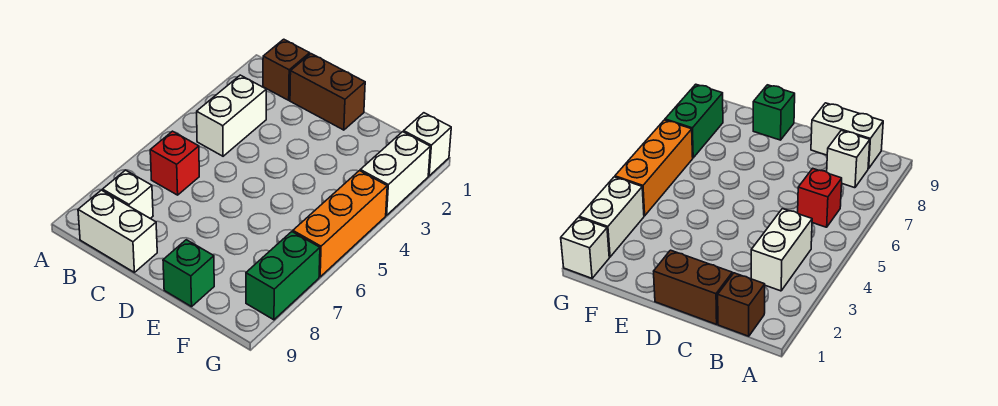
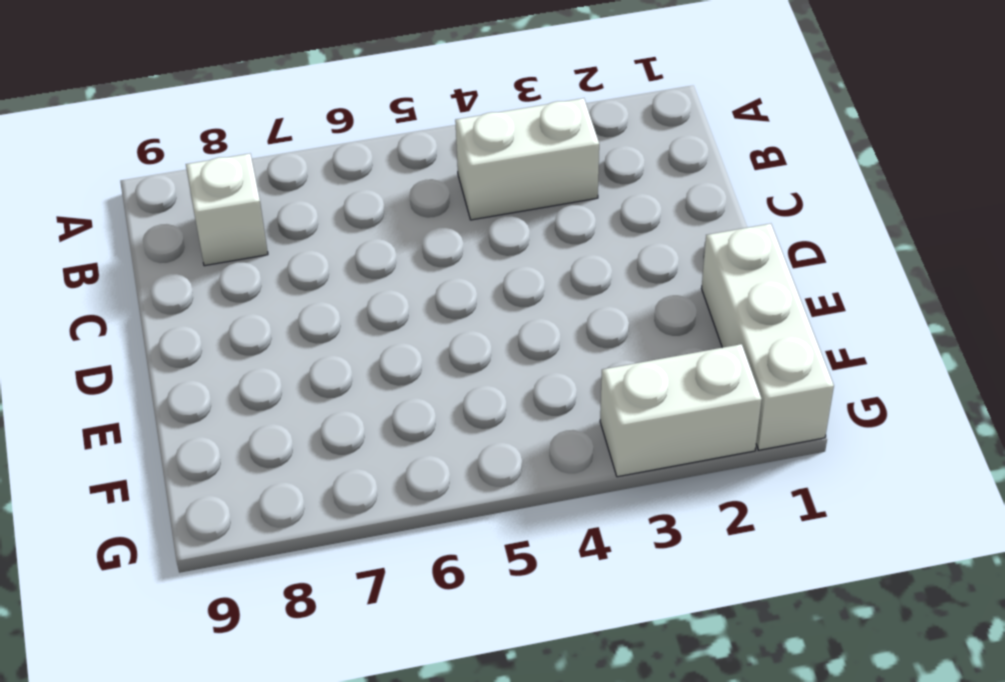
white brick E1:G1 level 1 -> white brick G1 level 1
none -> brown brick B1 level 1
none -> red brick B6 level 1

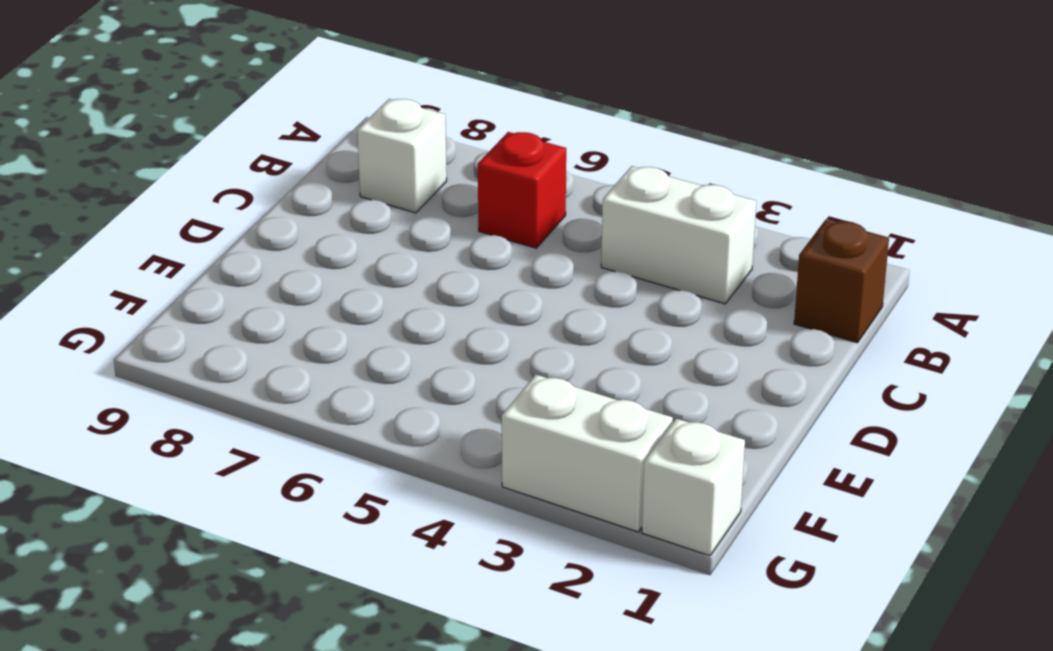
none -> white brick B9:C9 level 1
none -> brown brick C1:D1 level 1

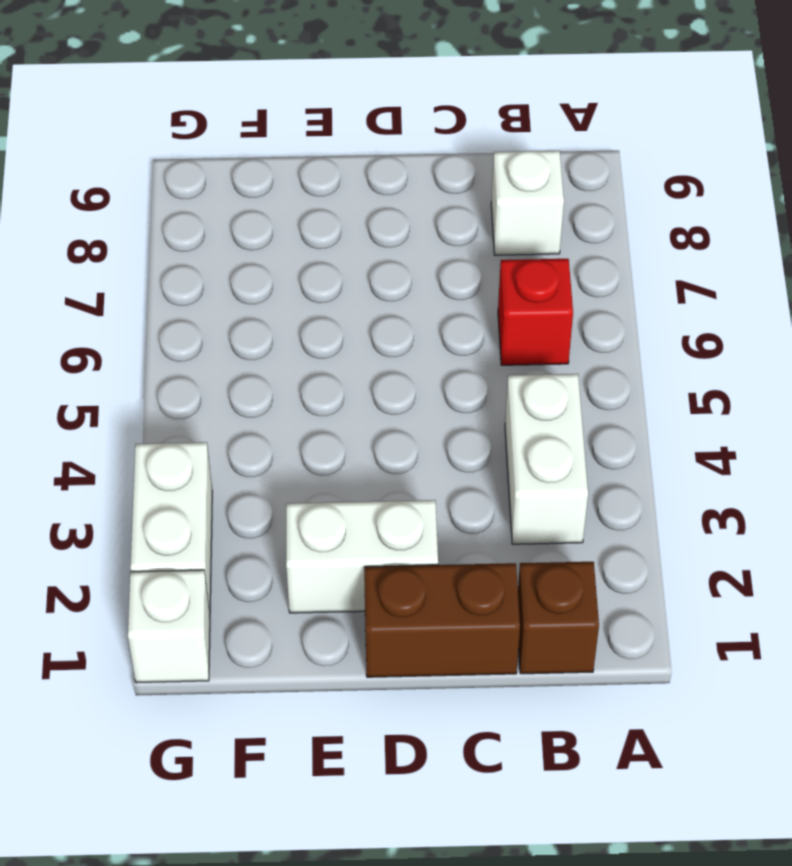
white brick D2:E2 level 1 -> white brick B9:C9 level 1
none -> green brick E9 level 1
none -> orange brick G4:G6 level 1

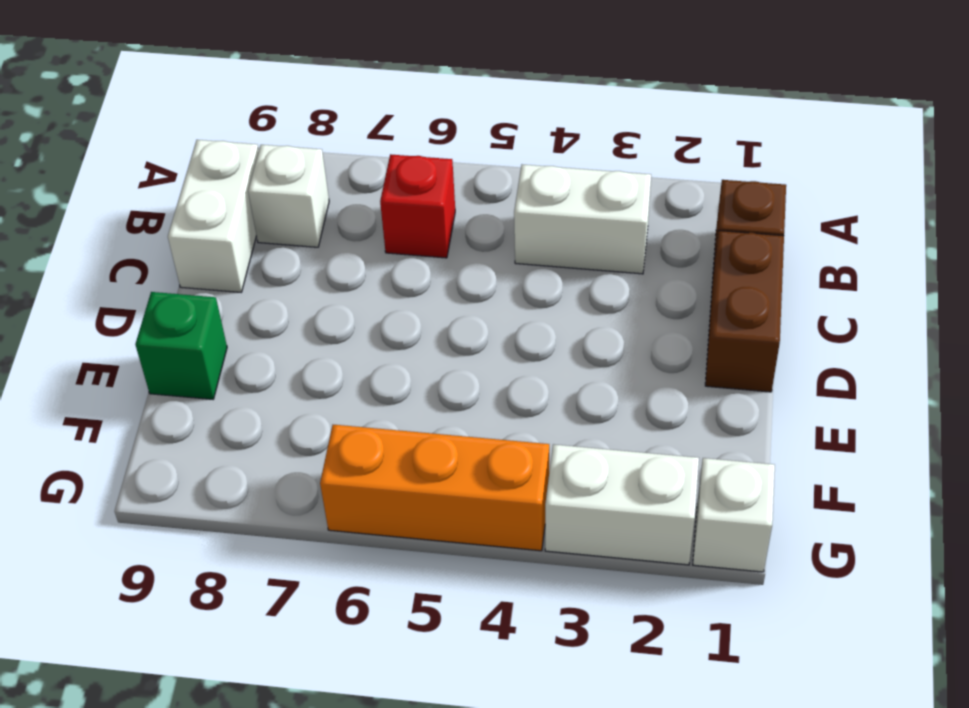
none -> green brick G7:G8 level 1

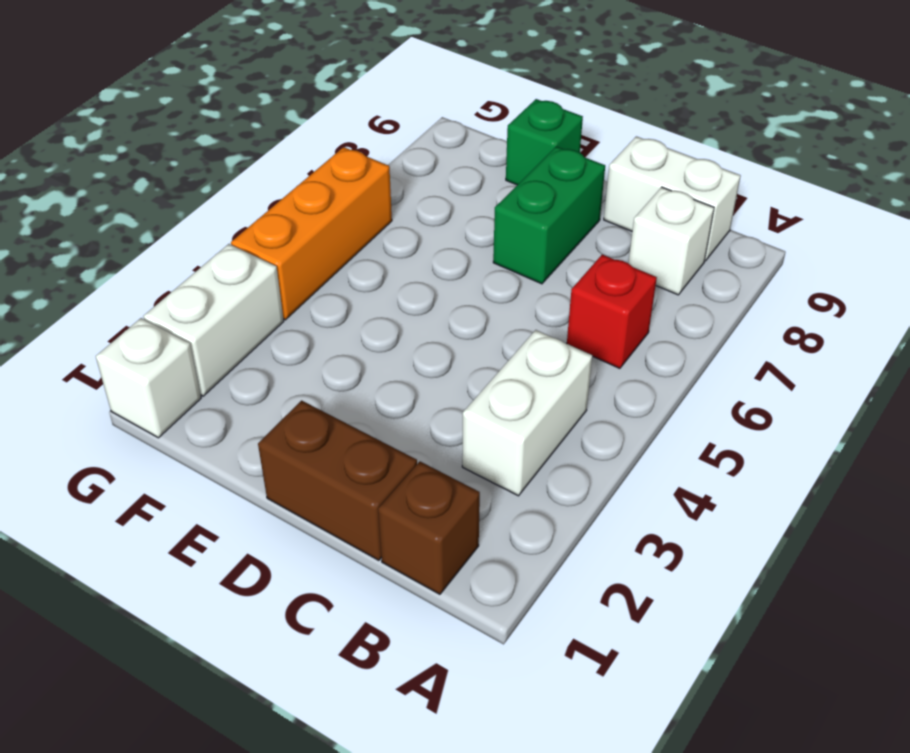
green brick D7:D8 level 1 -> green brick G7:G8 level 1

